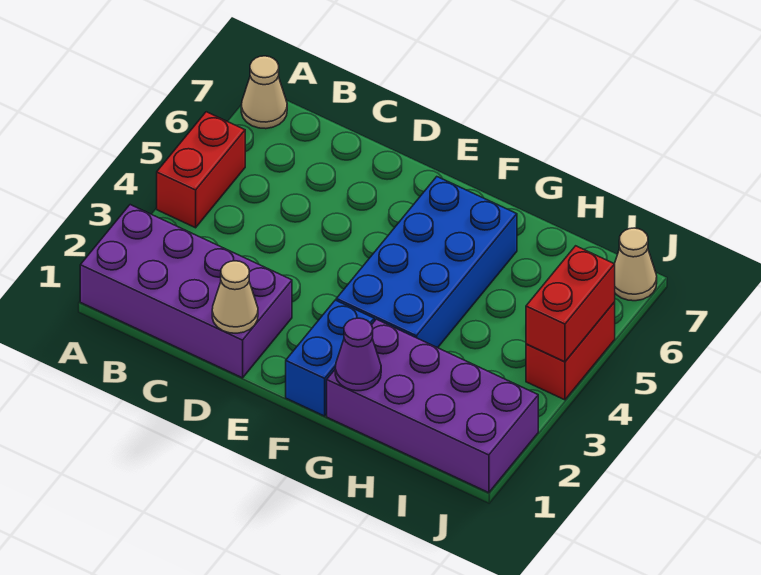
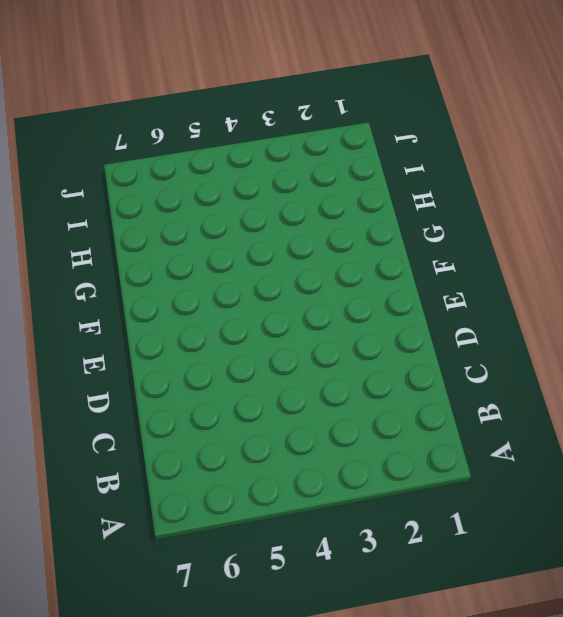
none -> purple brick A1:D2 level 1
none -> red brick A4:A5 level 1

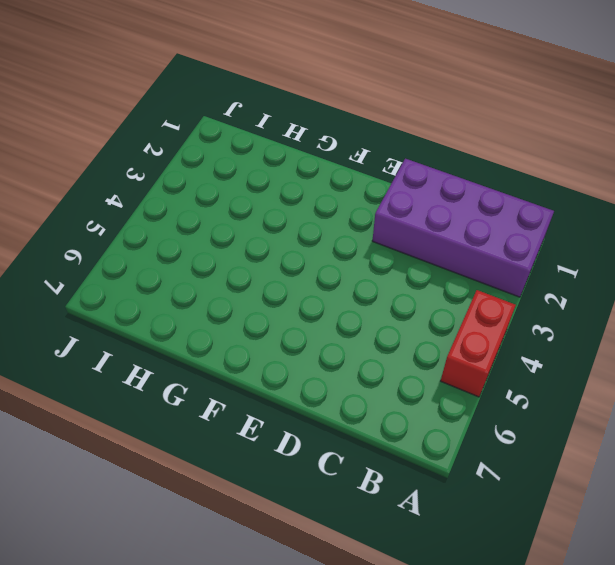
none -> tan cone A7 level 1
none -> blue brick F1:F2 level 1

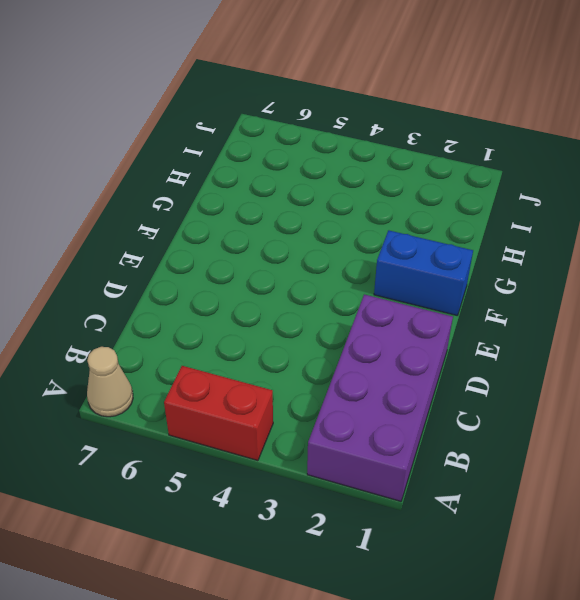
none -> blue brick F3:G6 level 1
none -> purple brick G1:J2 level 1

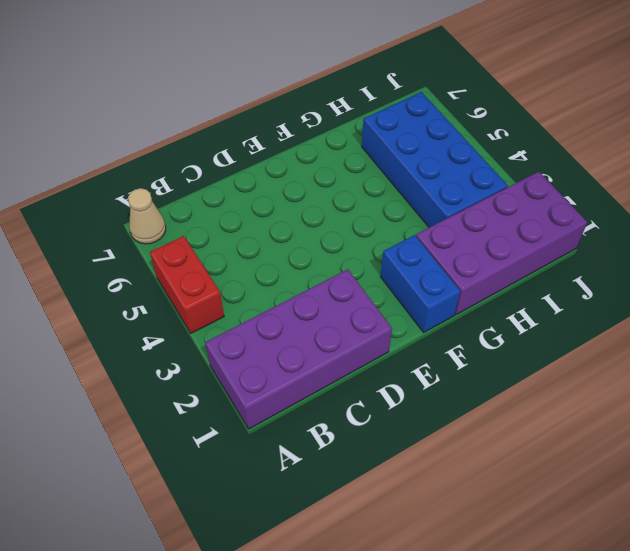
blue brick H3:I6 level 1 -> blue brick F3:G6 level 1
none -> red brick J4:J5 level 1
none -> tan cone J7 level 1

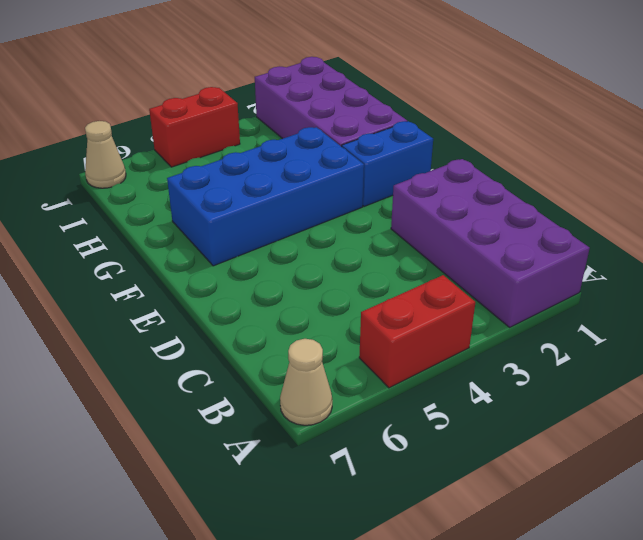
none -> tan cone D1 level 2
none -> purple cone G1 level 2

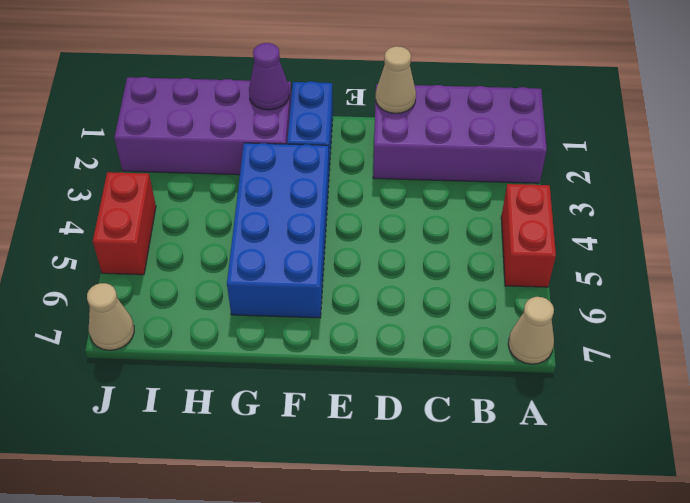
none -> red brick J4:J5 level 2

